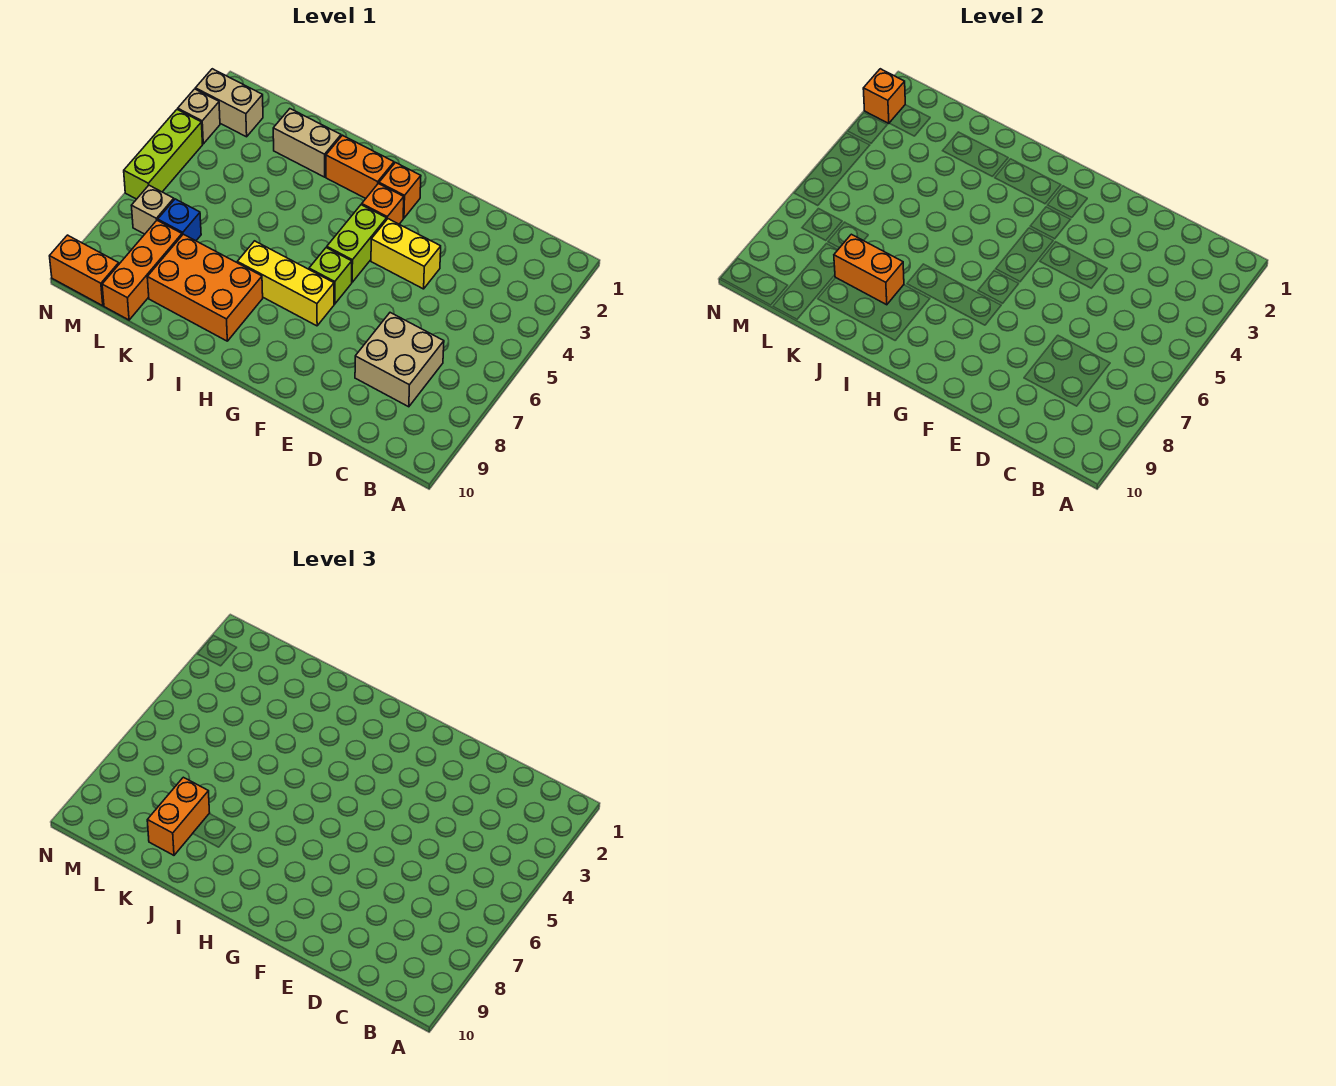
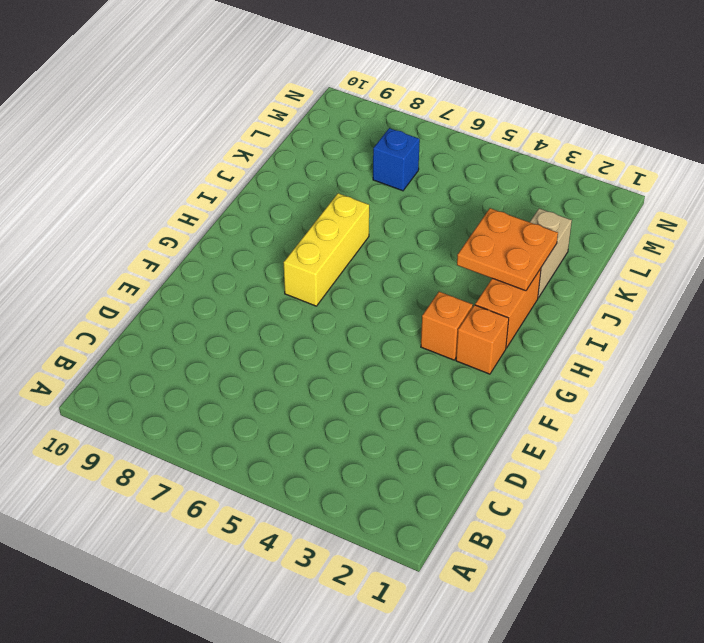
orange plate I2:J3 level 2 -> none
none -> tan brick C7:D8 level 1
none -> yellow brick E4:F4 level 1
none -> lime brick G4:G5 level 1

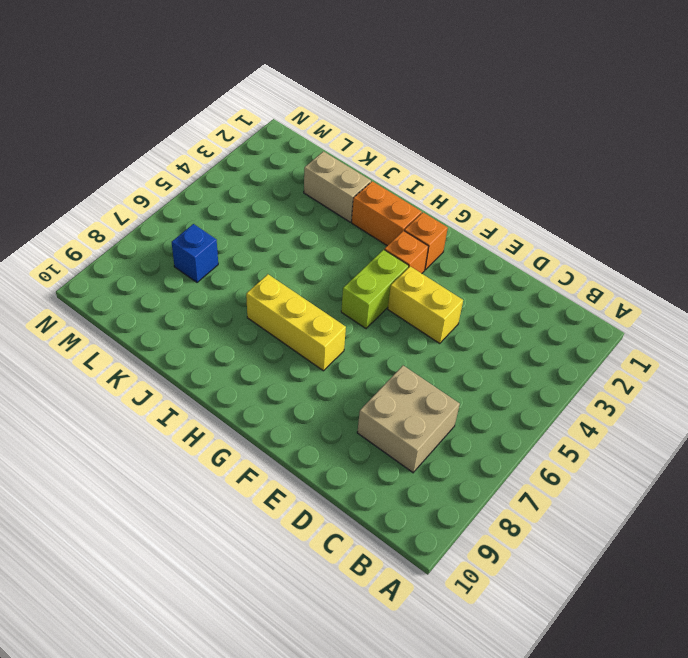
none -> lime brick G6 level 1
none -> orange brick I8:K9 level 1
none -> orange brick L8:L10 level 1

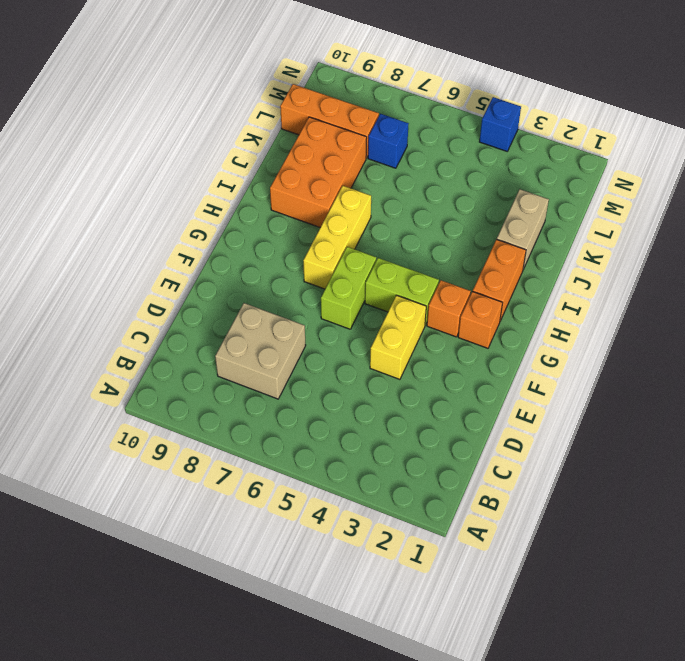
lime brick F6:G6 level 1 -> lime brick G6 level 1
blue brick N4 level 1 -> lime brick N4:N6 level 1
none -> tan brick M2:N2 level 1
none -> tan brick M7 level 1
none -> orange brick M10:N10 level 1

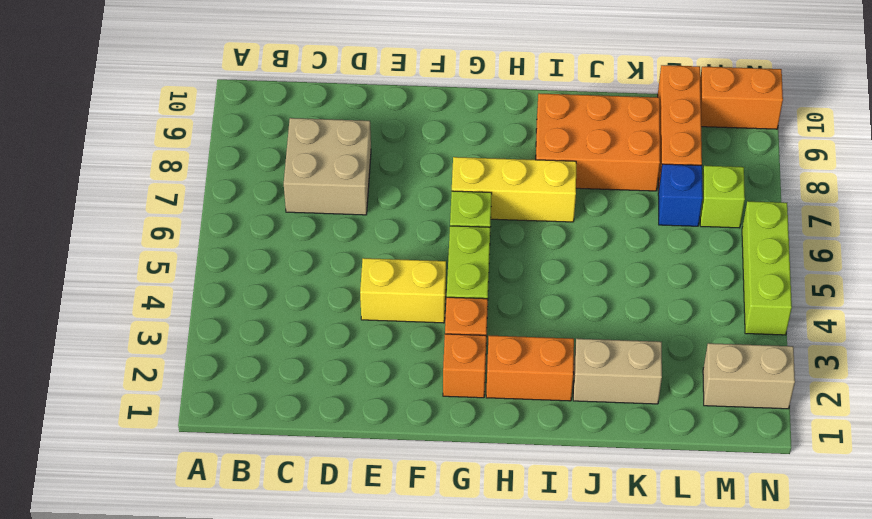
lime brick M7 level 1 -> tan brick M7 level 1
none -> tan brick N3 level 1
none -> orange brick J8:K8 level 2
none -> orange brick N2 level 2

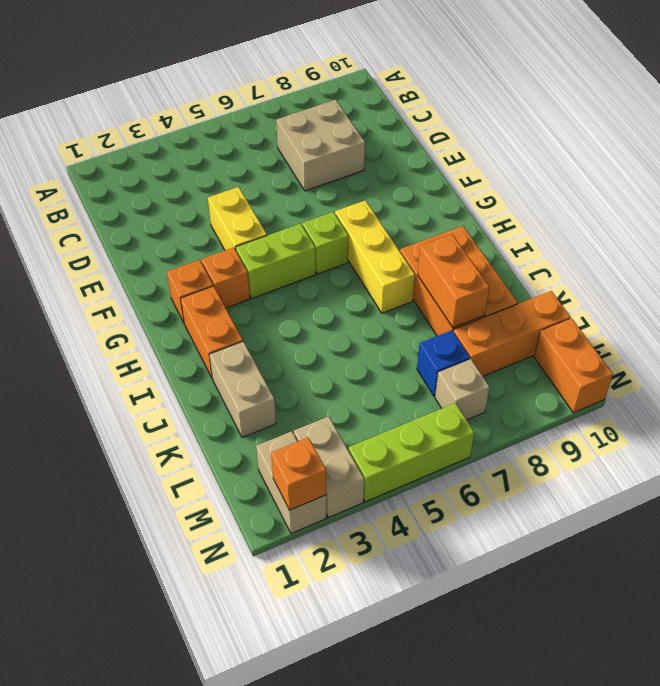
tan brick M3:N3 level 1 -> tan brick N3 level 1
none -> orange brick K8:K9 level 3

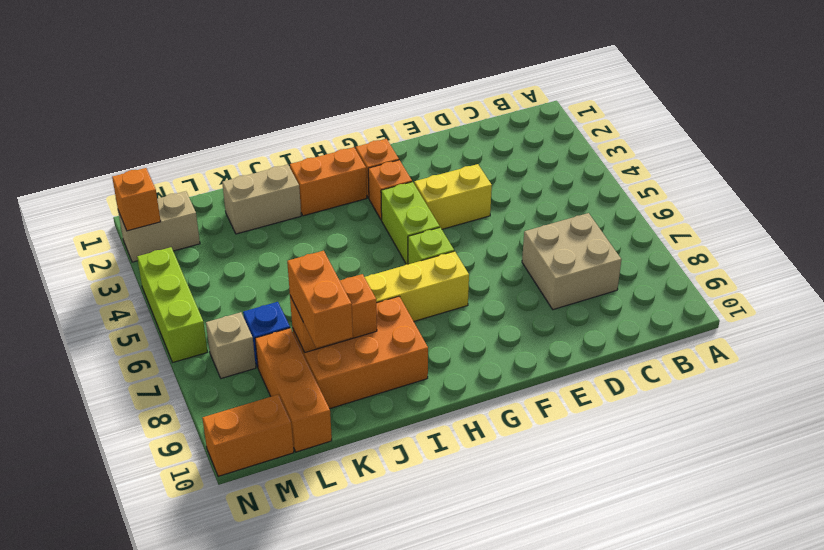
none -> tan brick N3 level 1

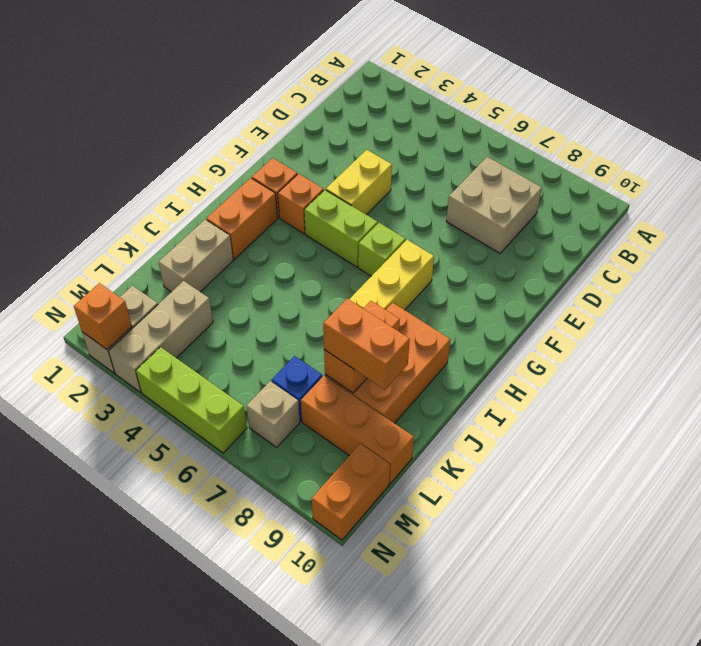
tan brick L3:N3 level 1 -> tan brick N3 level 1

